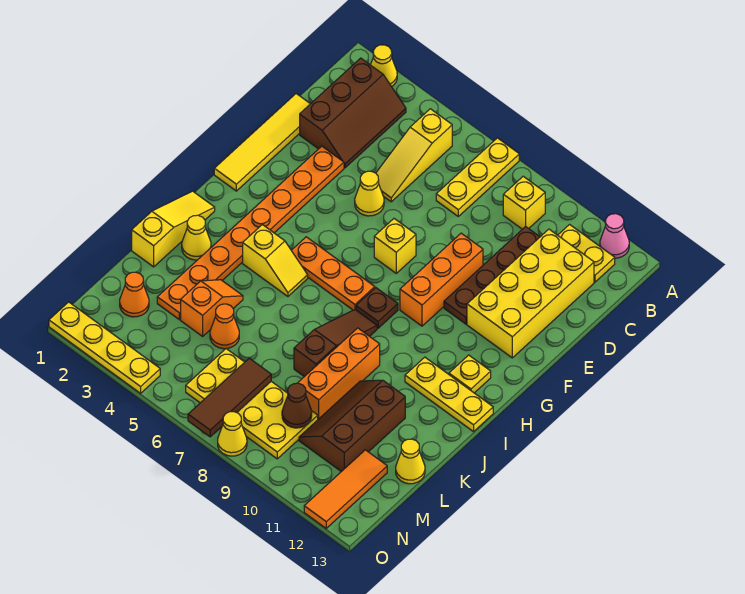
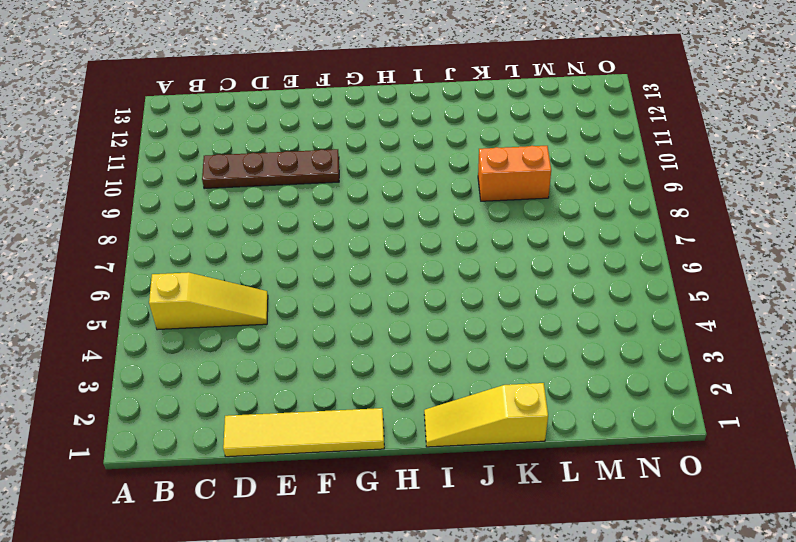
orange brick K9:L9 level 1 -> orange brick J9:L9 level 1
none -> yellow cone A2 level 1
none -> yellow plate A7:C7 level 1
none -> pink cone A12 level 1
none -> brown slope B2:D3 level 1 top 2

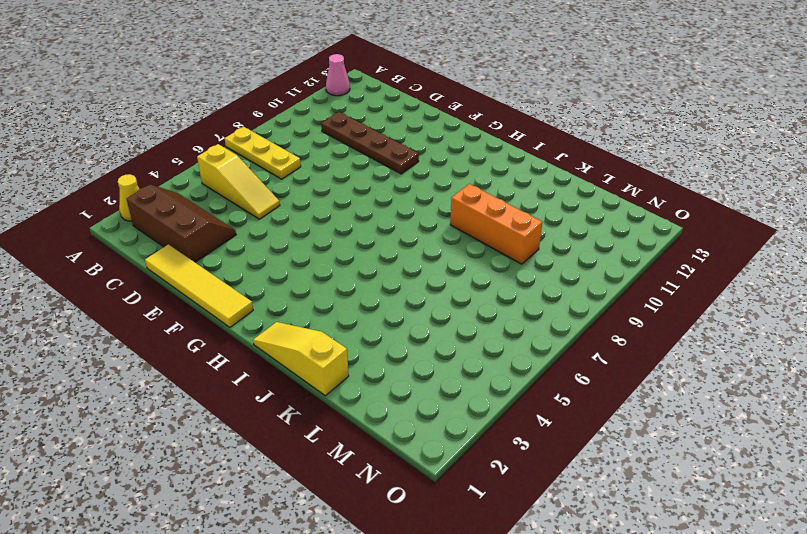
none -> yellow brick B9 level 1
none -> yellow plate B11:B12 level 1
none -> yellow brick C11:F12 level 1
none -> orange plate E3:L3 level 1

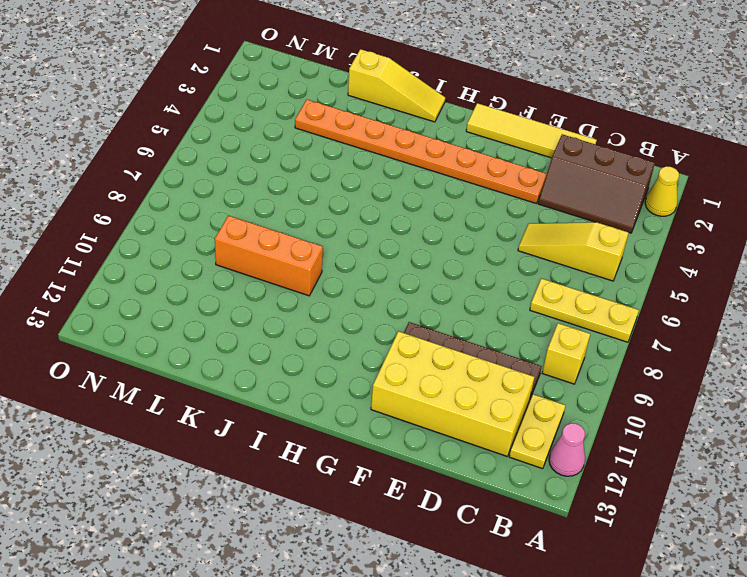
none -> yellow cone E5 level 1
none -> orange brick E9:G9 level 1
none -> yellow brick F7 level 1
none -> orange plate H5:H7 level 1

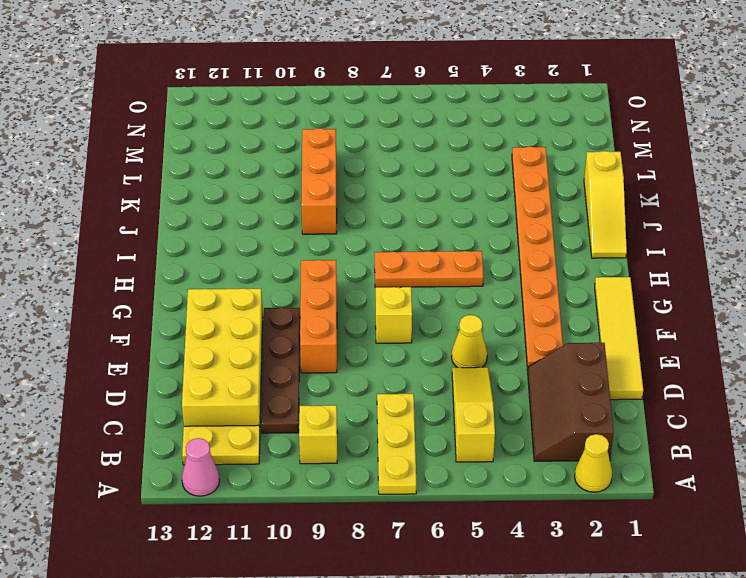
none -> brown plate H8 level 1
none -> yellow plate H12 level 1
none -> yellow slope I4:I5 level 1 top 4
none -> brown slope I8:K8 level 1 top K

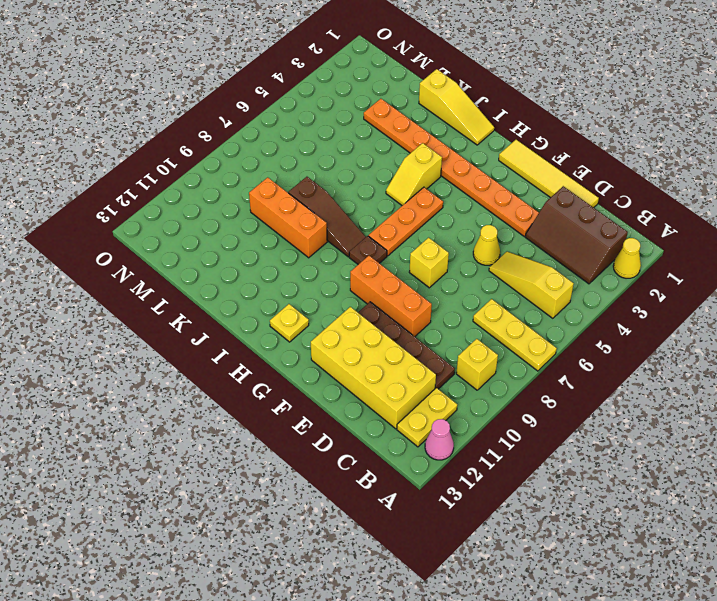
none -> yellow plate I11:I13 level 1
none -> yellow cone J2 level 1
none -> orange slope K4:L4 level 1 top L
none -> brown slope K10:M11 level 1 top 11

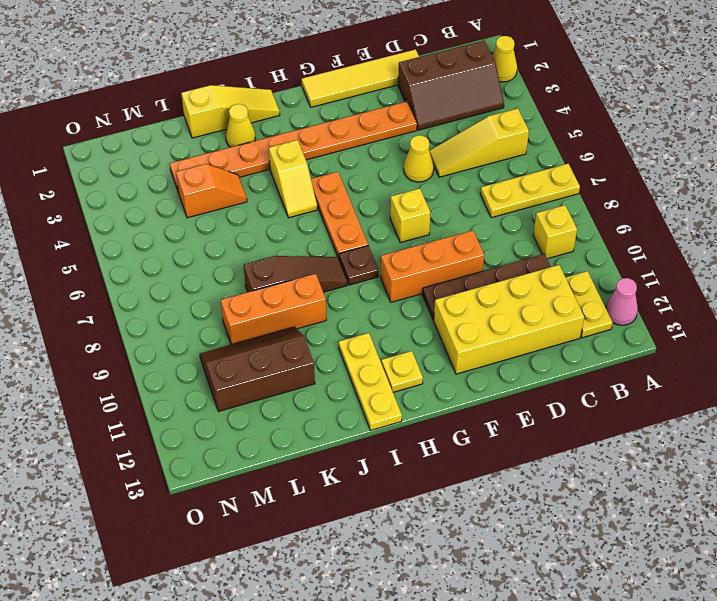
none -> orange cone L5 level 1
none -> yellow cone L13 level 1
none -> orange cone M2 level 1
none -> yellow plate M6:N9 level 1

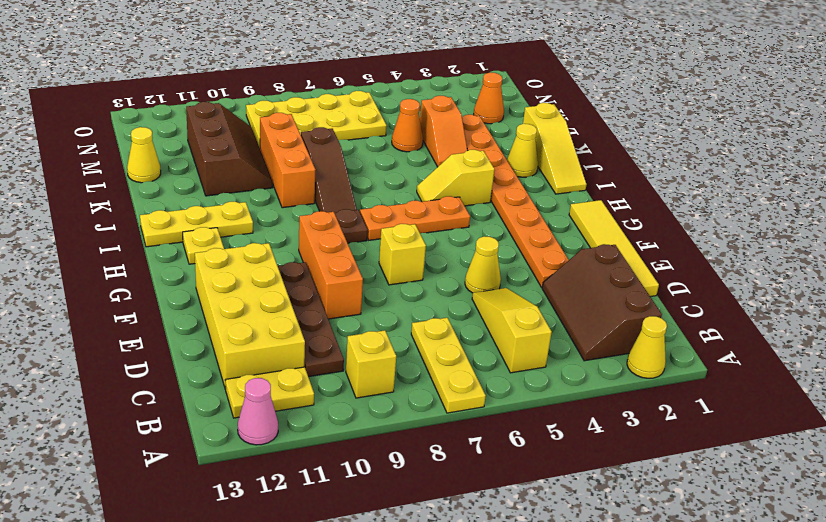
none -> orange tile M12:O12 level 1
none -> yellow plate O1:O4 level 1
none -> yellow cone O8 level 1
none -> brown tile M7:O7 level 2

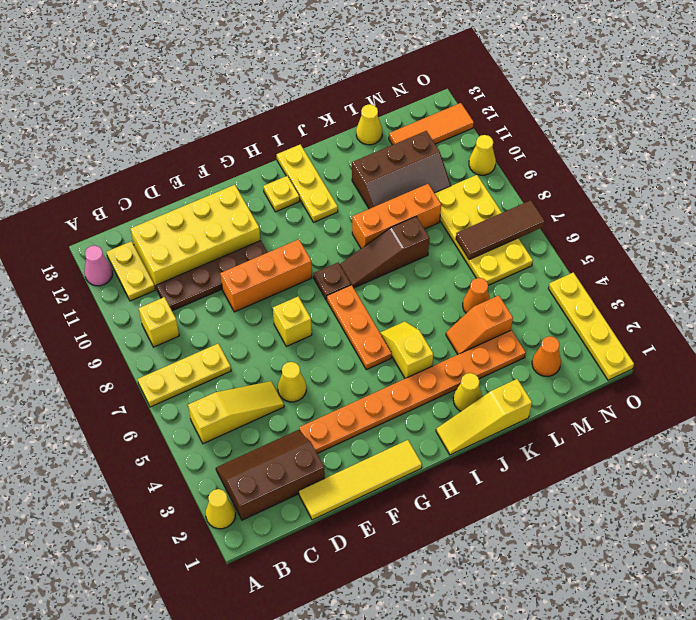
yellow cone O10 level 1 -> yellow cone O8 level 1
none -> brown cone M9 level 2

